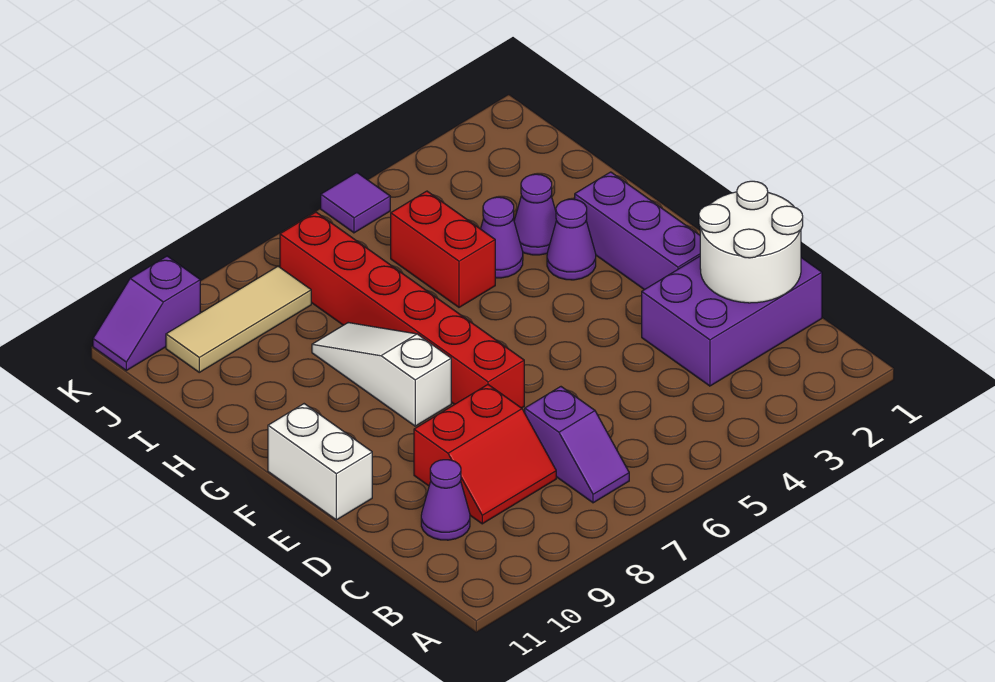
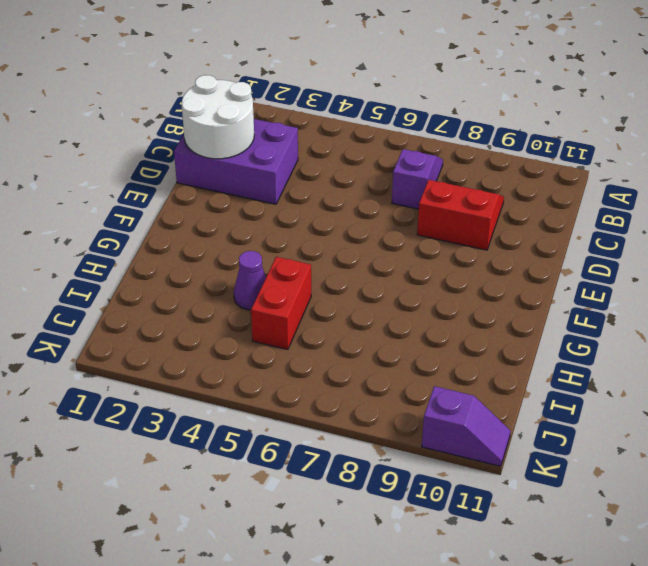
none -> purple cone C10 level 1
none -> purple brick E2:G2 level 1
none -> red brick E7:J7 level 1

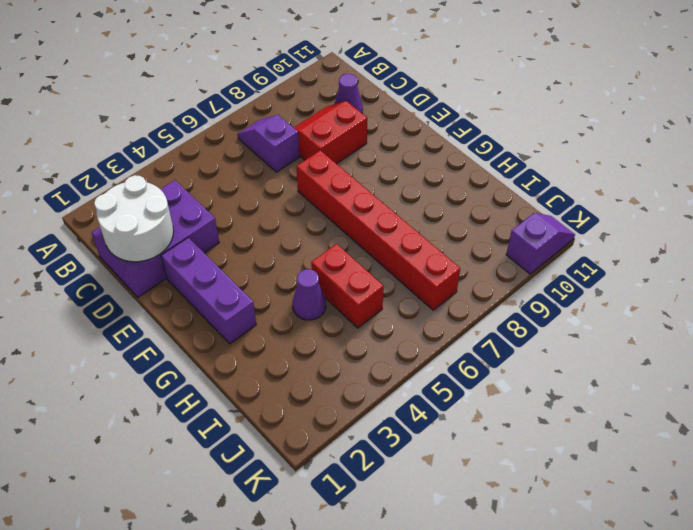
none -> white brick E11:F11 level 1
none -> white slope F8:H8 level 1 top F
none -> purple cone G3 level 1

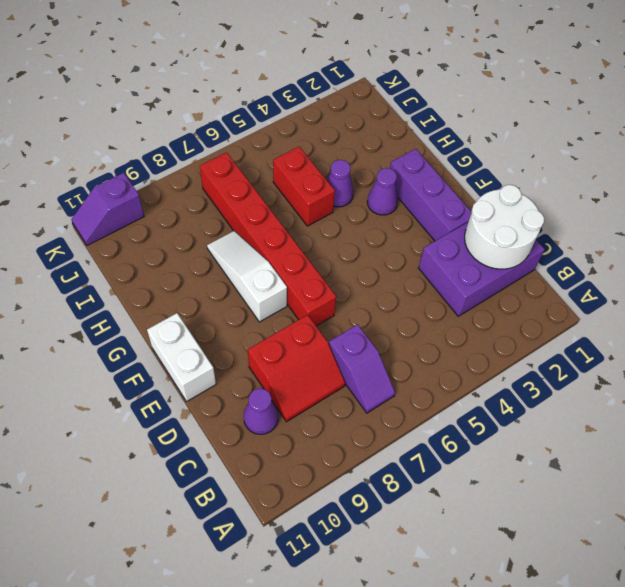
none -> purple cone H3 level 1
none -> tan tile J8:J10 level 1
none -> purple tile K5 level 1

